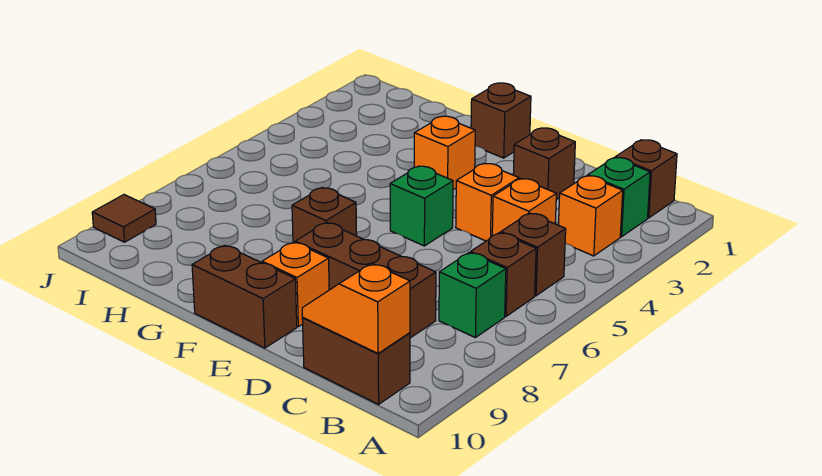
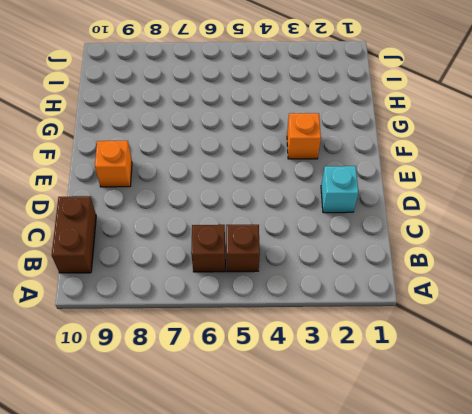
cyan brick D2 level 1 -> brown brick D2 level 1
none -> brown brick B1 level 1
none -> green brick B2 level 1
none -> orange brick B3 level 1

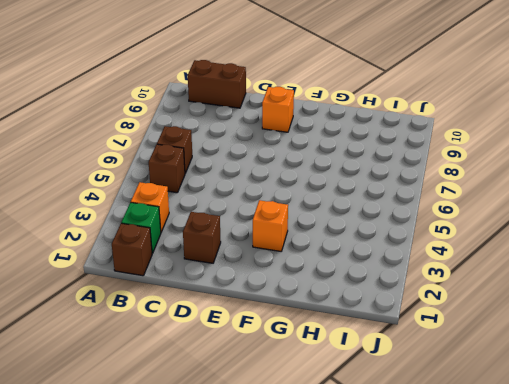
none -> green brick B7 level 1
none -> orange brick C4 level 1
none -> brown brick C8:E8 level 1

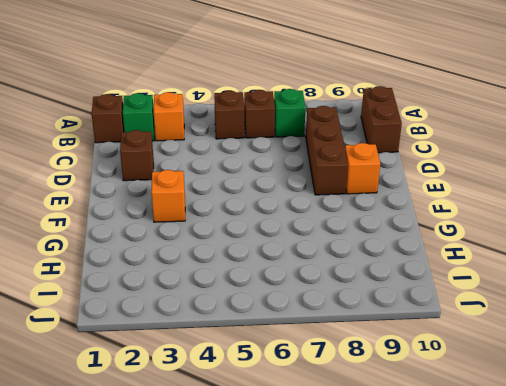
none -> orange brick C4 level 1
none -> orange brick D4 level 1
none -> green brick E5 level 1

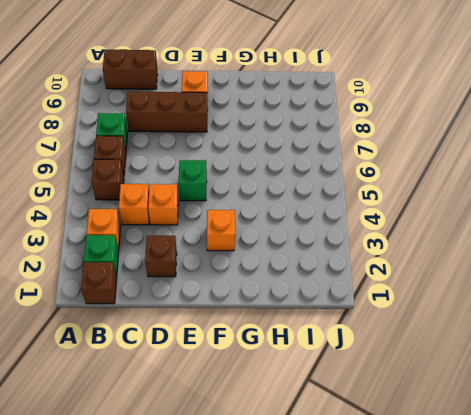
none -> brown brick E10:F10 level 1
none -> brown brick F1 level 1
none -> brown brick F7 level 1

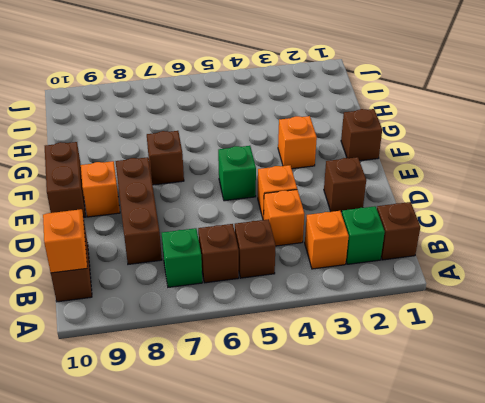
none -> brown tile J9 level 1

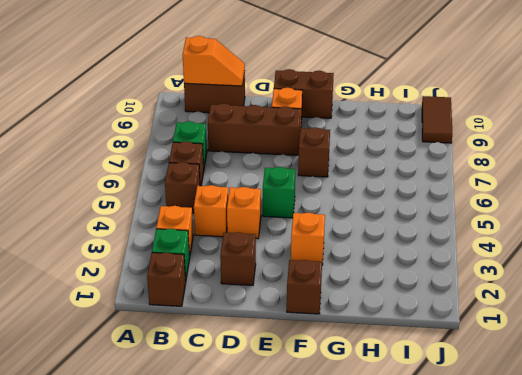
brown tile J9:J10 level 1 -> brown tile J9 level 1

